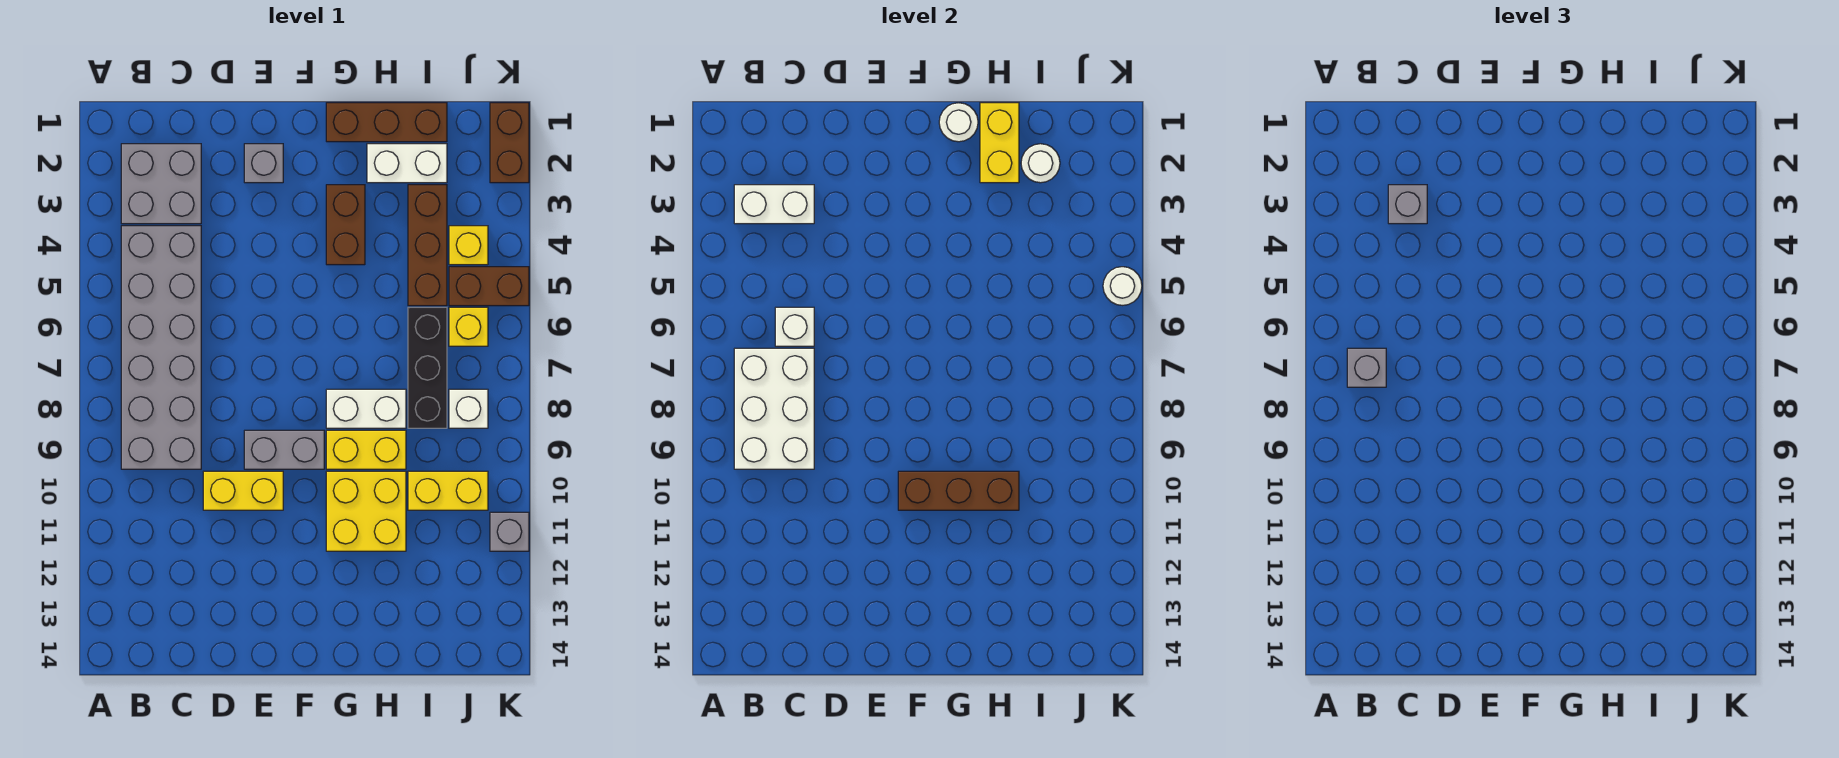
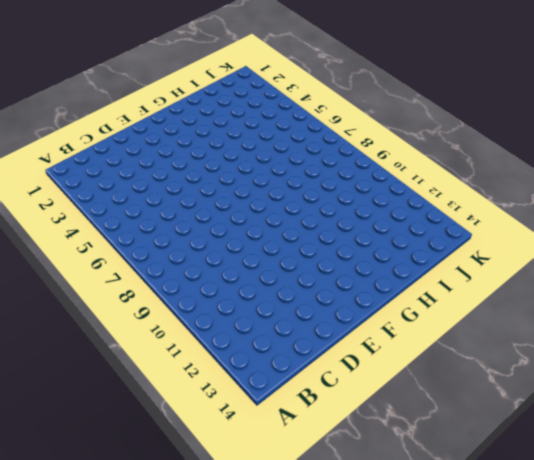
none -> grey brick B2:C3 level 1
none -> grey brick B4:C9 level 1
none -> yellow brick D10:E10 level 1
none -> grey brick E2 level 1

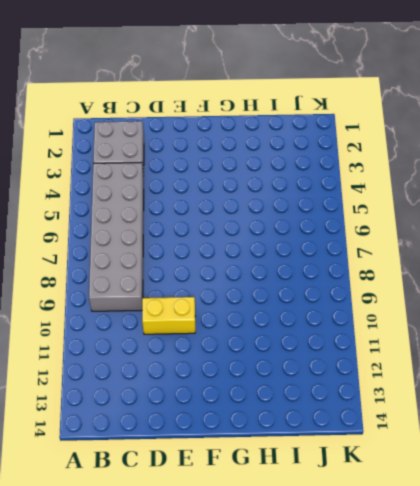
none -> grey brick E2 level 1
none -> grey brick E9:F9 level 1
none -> brown brick G1:I1 level 1
none -> brown brick G3:G4 level 1

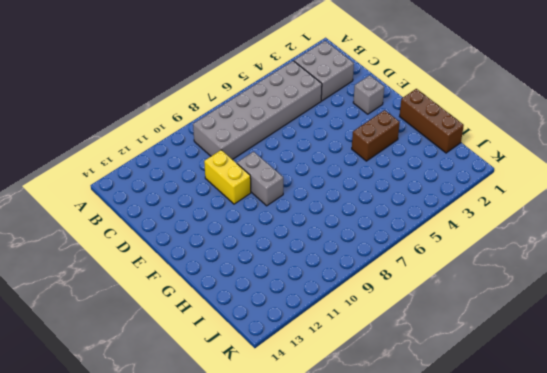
none -> white brick G8:H8 level 1
none -> yellow brick G9:H9 level 1
none -> yellow brick G10:H11 level 1
none -> white brick H2:I2 level 1

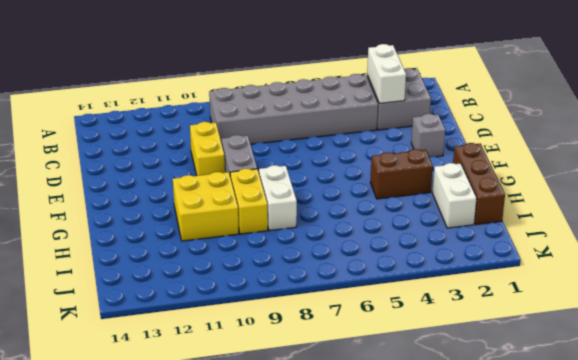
none -> brown brick I3:I5 level 1
none -> black brick I6:I8 level 1
none -> yellow brick I10:J10 level 1
none -> yellow brick J4 level 1

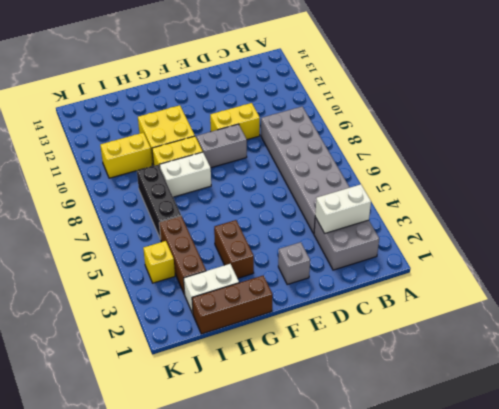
none -> brown brick J5:K5 level 1
none -> yellow brick J6 level 1
none -> white brick J8 level 1
none -> brown brick K1:K2 level 1

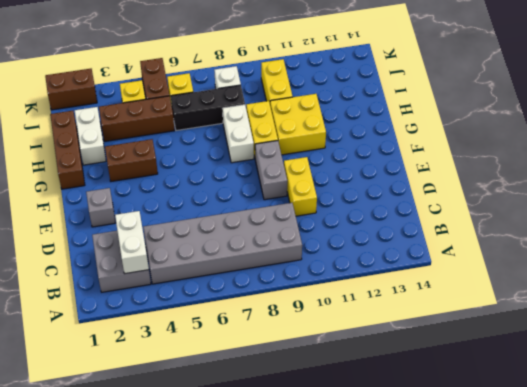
none -> grey brick K11 level 1
none -> white brick B7:C9 level 2
none -> white brick C6 level 2
none -> brown brick F10:H10 level 2

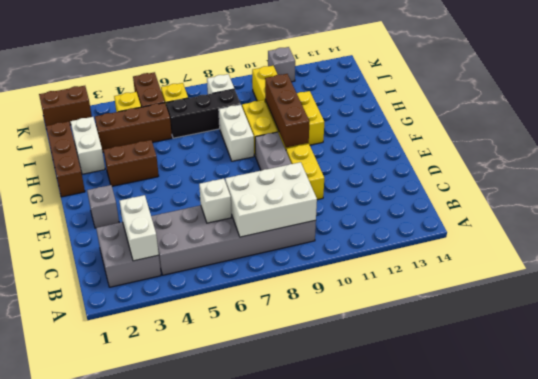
none -> white round brick G1 level 2
none -> yellow brick H1:H2 level 2
none -> white round brick I2 level 2
none -> white round brick K5 level 2

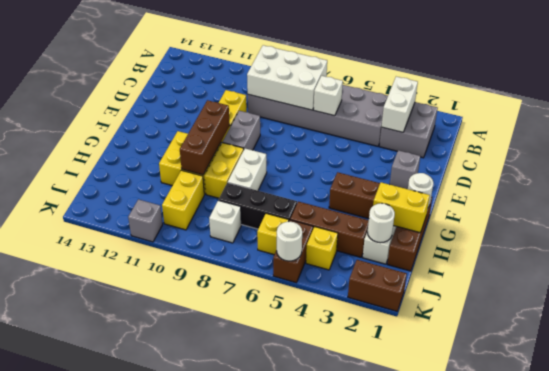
none -> grey brick B7 level 3
none -> grey brick C3 level 3

